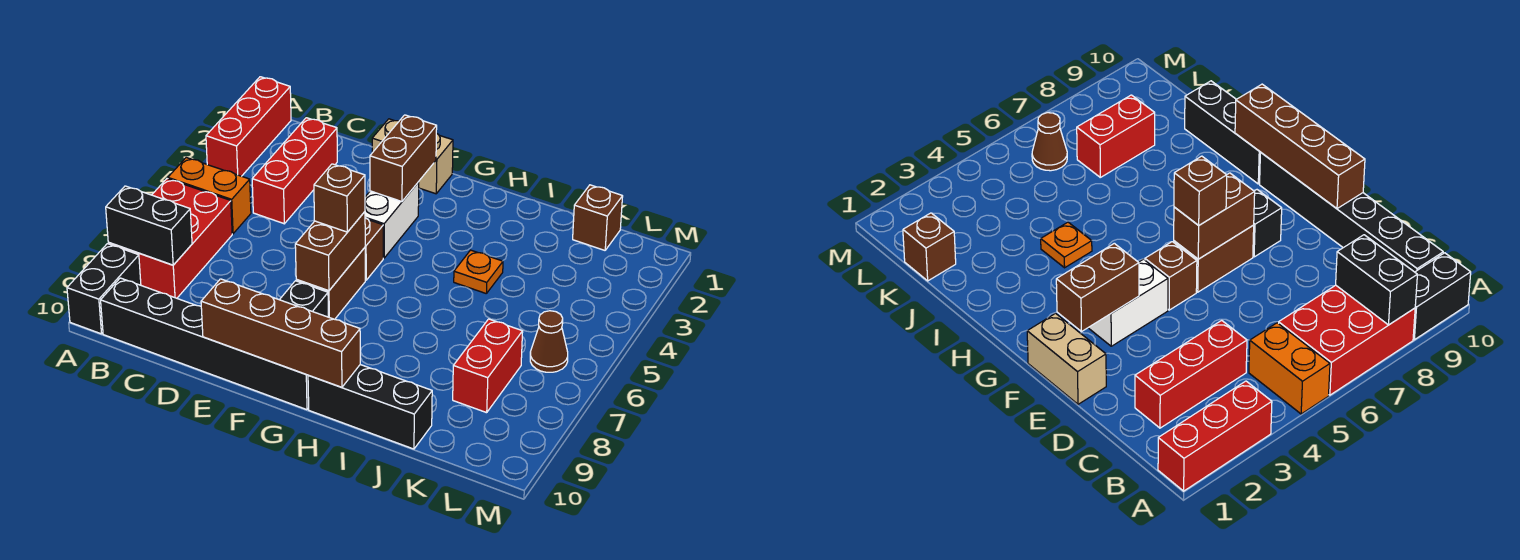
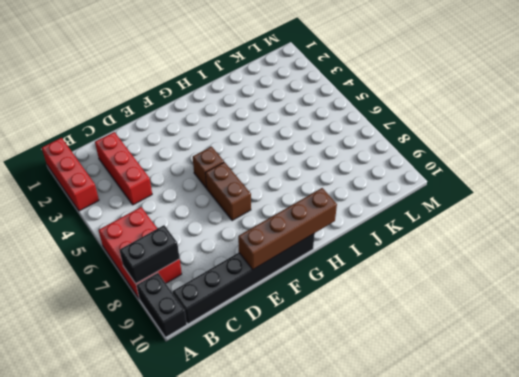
none -> orange brick A5:B5 level 1
none -> tan brick E1:F1 level 1
none -> white brick F3:F4 level 1

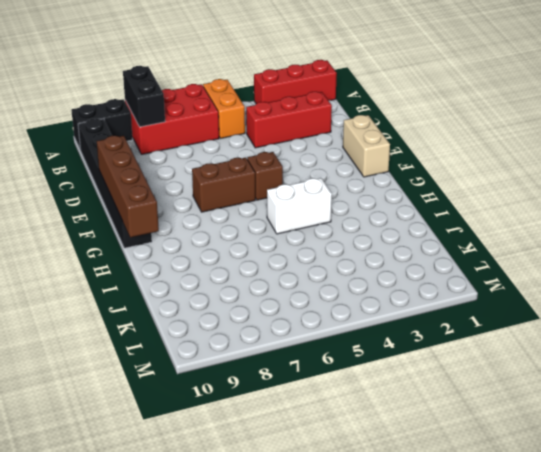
white brick H4:H5 level 1 -> white brick F3:F4 level 1
none -> black brick F8 level 1
none -> black brick H10:J10 level 1
none -> orange plate I4 level 1

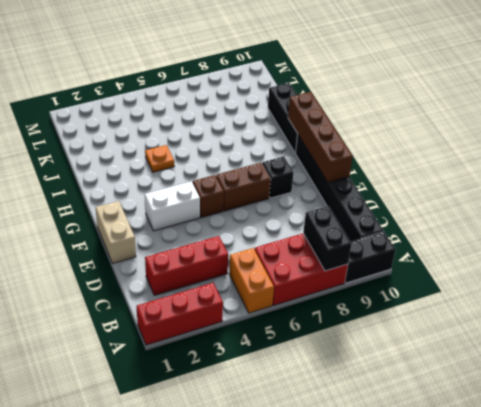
none -> brown brick K1 level 1
none -> red brick K7:K8 level 1
none -> brown cone L6 level 1

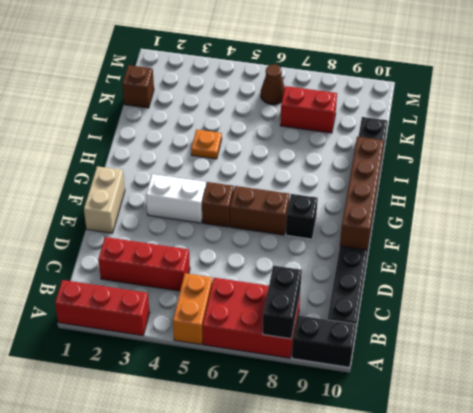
none -> brown brick F2:F3 level 2
none -> brown brick F6:F7 level 2
none -> brown brick F6 level 3

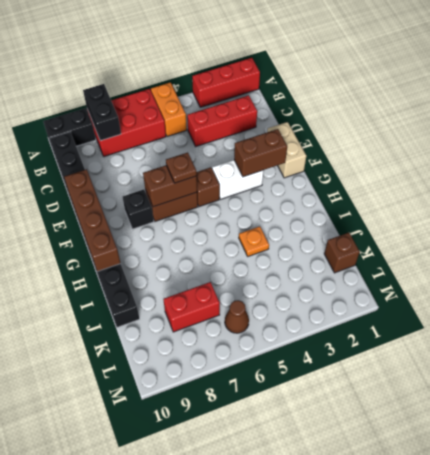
brown plate F6 level 3 -> brown brick F6 level 3

